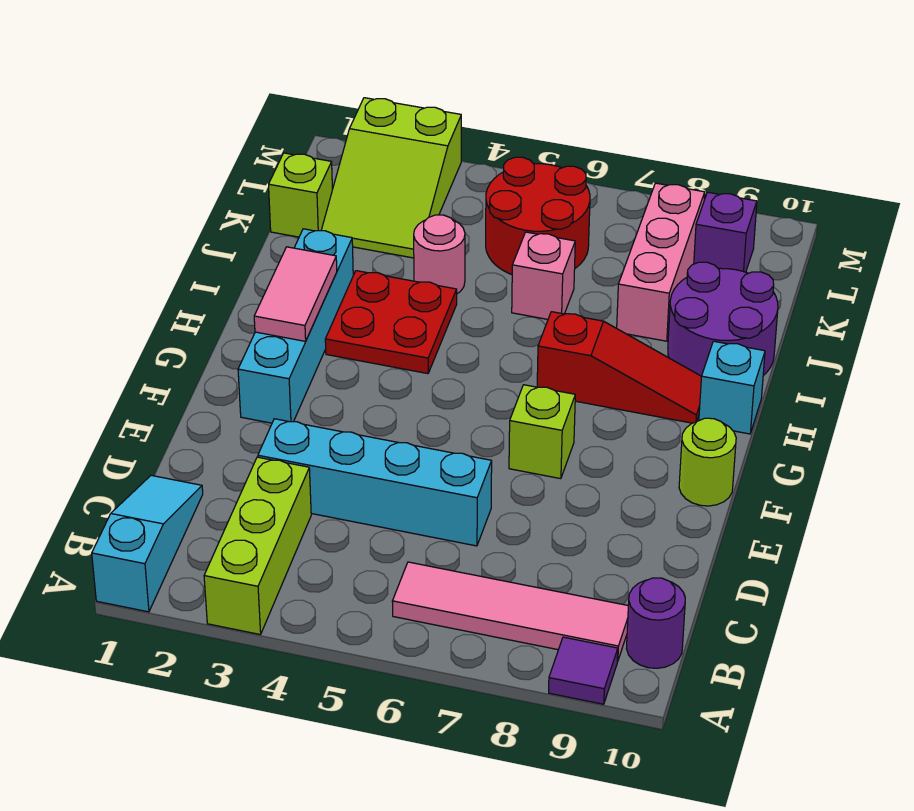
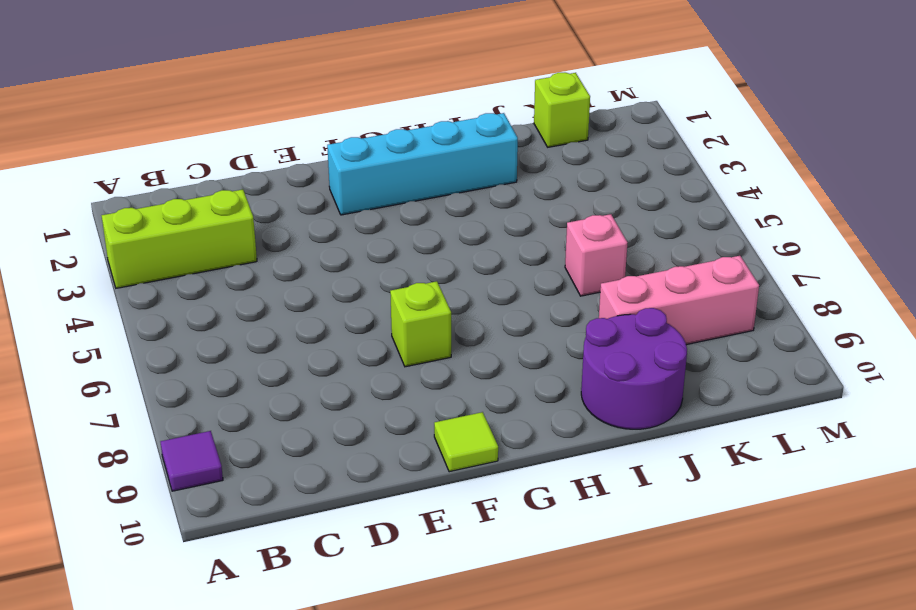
lime tile F10 level 1 -> lime round brick F10 level 1
none -> cyan slope A1:C1 level 1 top A
none -> pink tile B6:B9 level 1
none -> purple round brick B10 level 1

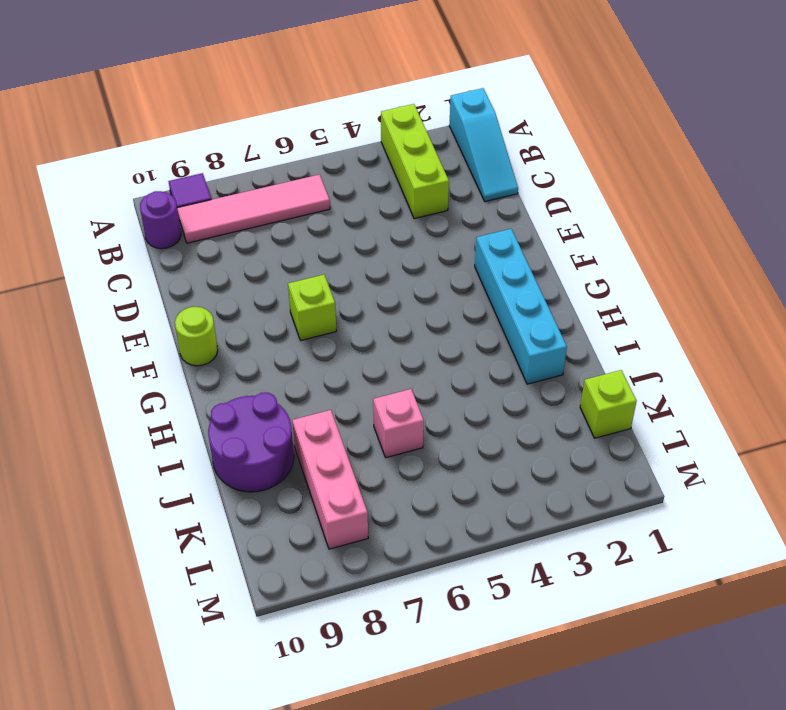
none -> cyan brick D3:D6 level 1
none -> red plate H3:I4 level 1
none -> red slope H7:H9 level 1 top 7

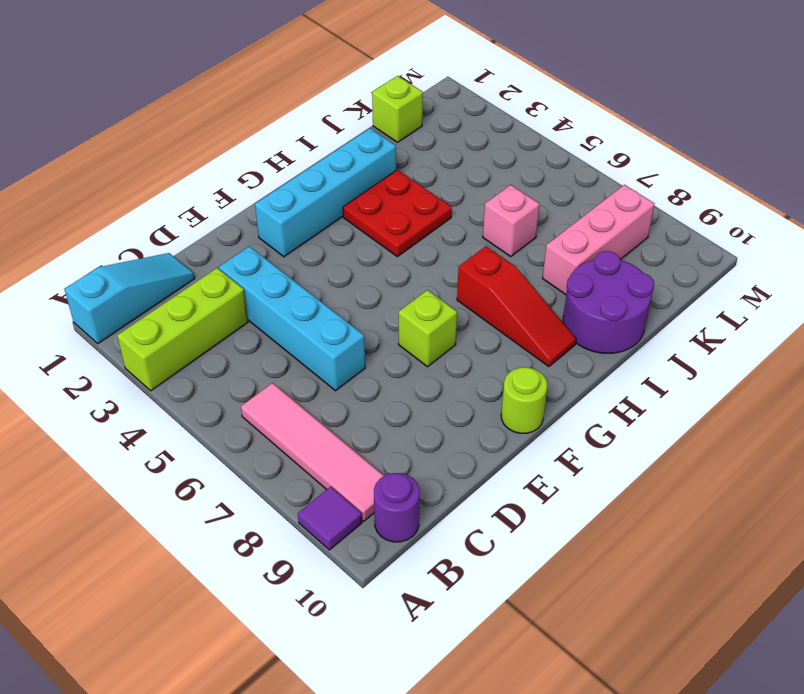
none -> cyan brick H10 level 1
none -> pink round brick J4 level 1
none -> lime slope K2:M3 level 1 top M

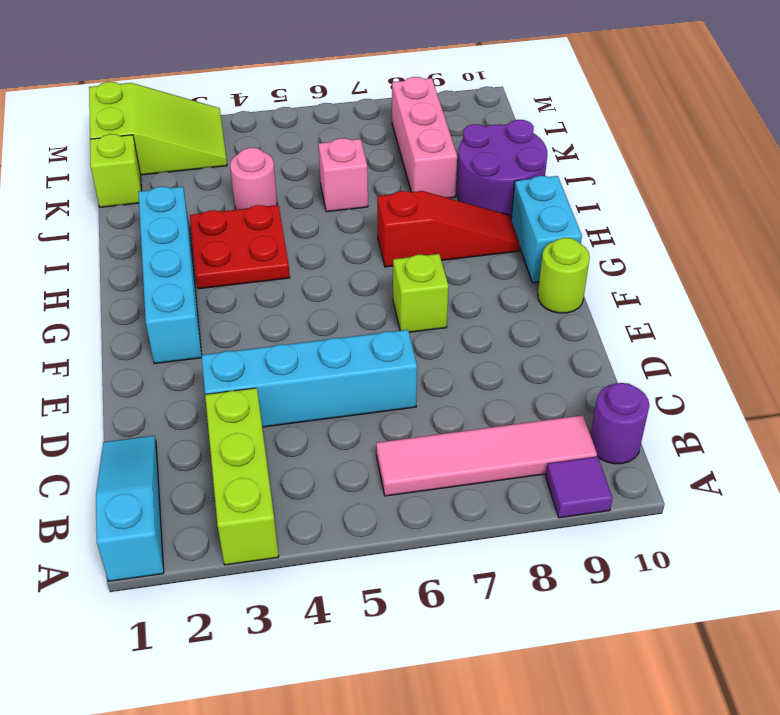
cyan brick G10:H10 level 1 -> cyan brick H10 level 1
lime slope L1:M3 level 1 top 1 -> lime slope K2:M3 level 1 top M
none -> red round brick K5:L6 level 1
none -> purple brick L9 level 1
none -> pink tile G2:H2 level 2

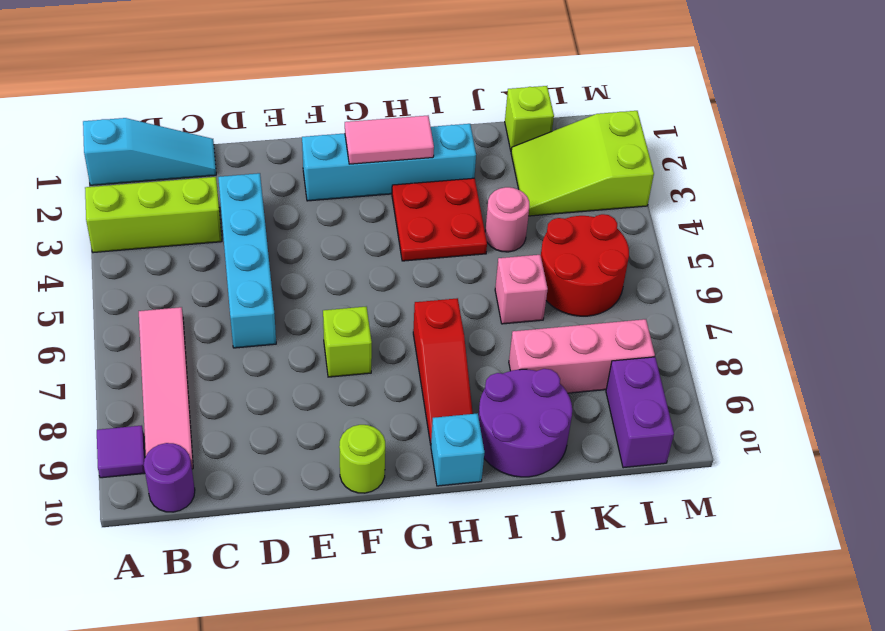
purple brick L9:L10 level 1 -> purple brick L9 level 1

